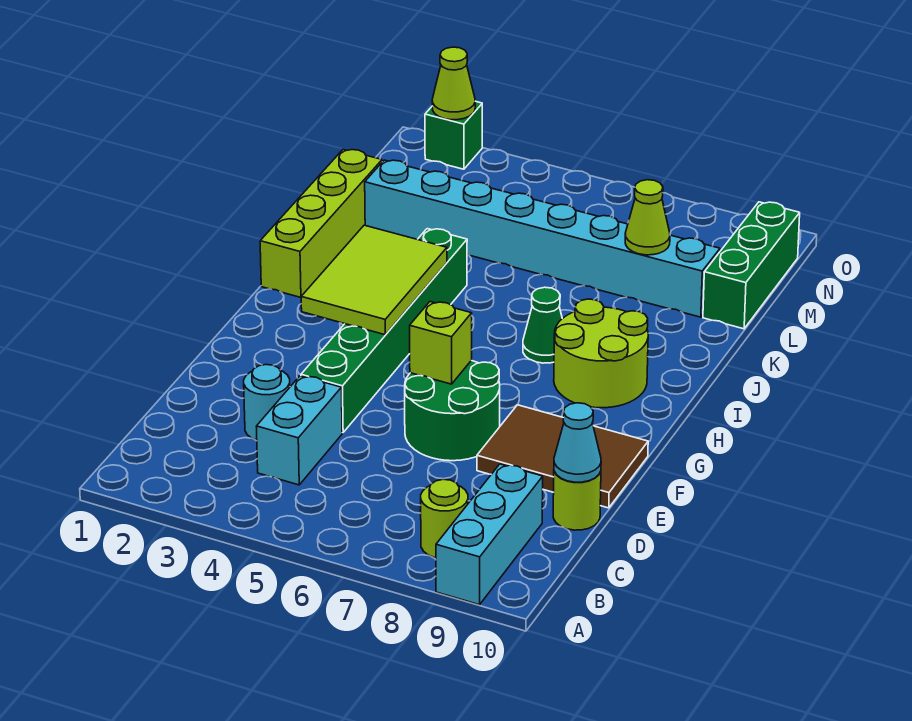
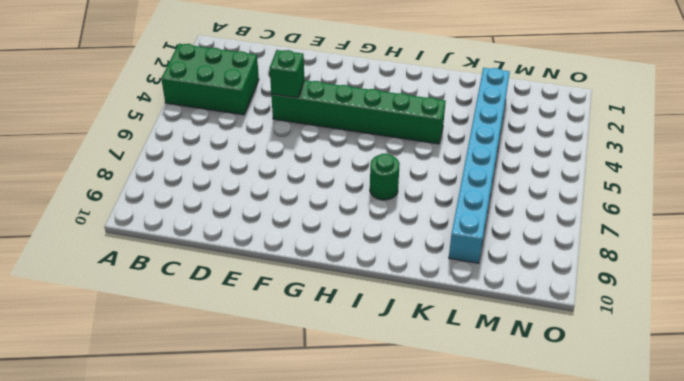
green brick A3:C4 level 1 -> cyan brick C4:D4 level 1
green brick E4 level 2 -> green brick O2 level 1
green round brick I7 level 1 -> green cone I7 level 1
none -> cyan brick A9:C9 level 1
none -> lime round brick B8 level 1
none -> cyan round brick D3 level 1

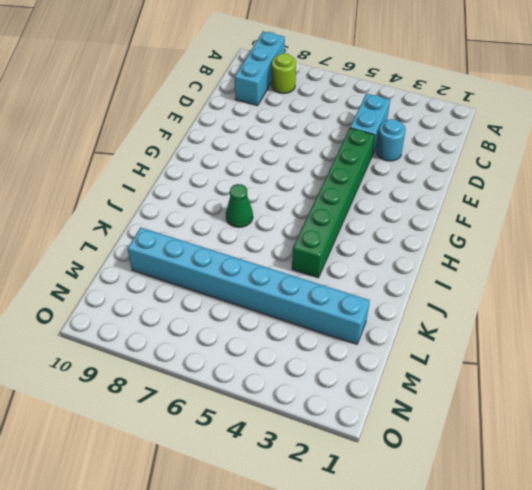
none -> lime round brick D10 level 1
none -> green round brick E6:F7 level 1
none -> brown tile E8:F10 level 1

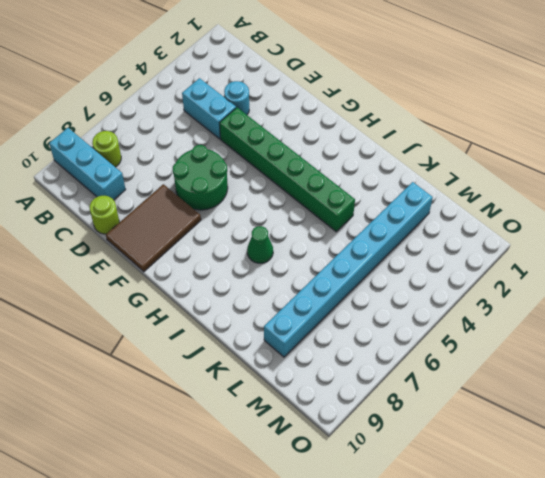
none -> lime round brick H8:I9 level 1
none -> lime brick I1:L1 level 1
none -> green brick L10:N10 level 1

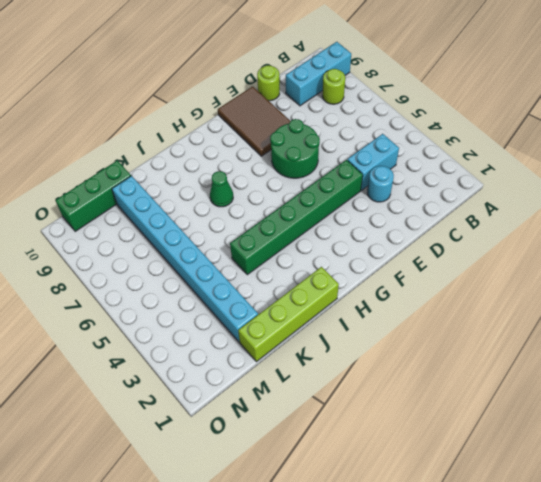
none -> lime round brick H8:I9 level 1
none -> green brick O2 level 1
none -> cyan cone D10 level 2

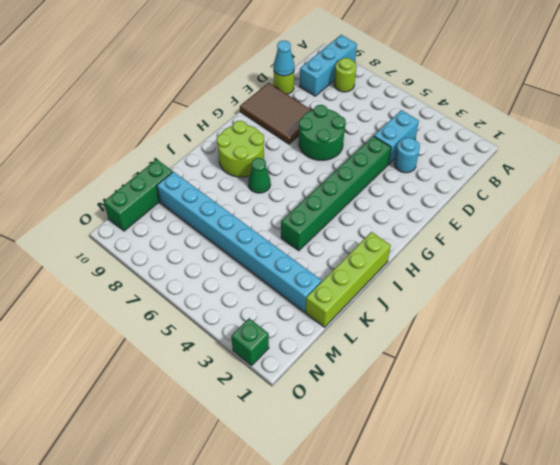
none -> lime brick F6 level 2
none -> lime tile G3:I4 level 2
none -> lime cone L8 level 2

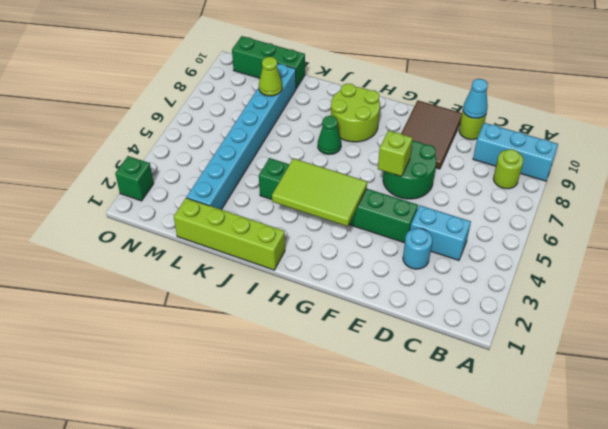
none -> lime cone O2 level 2

